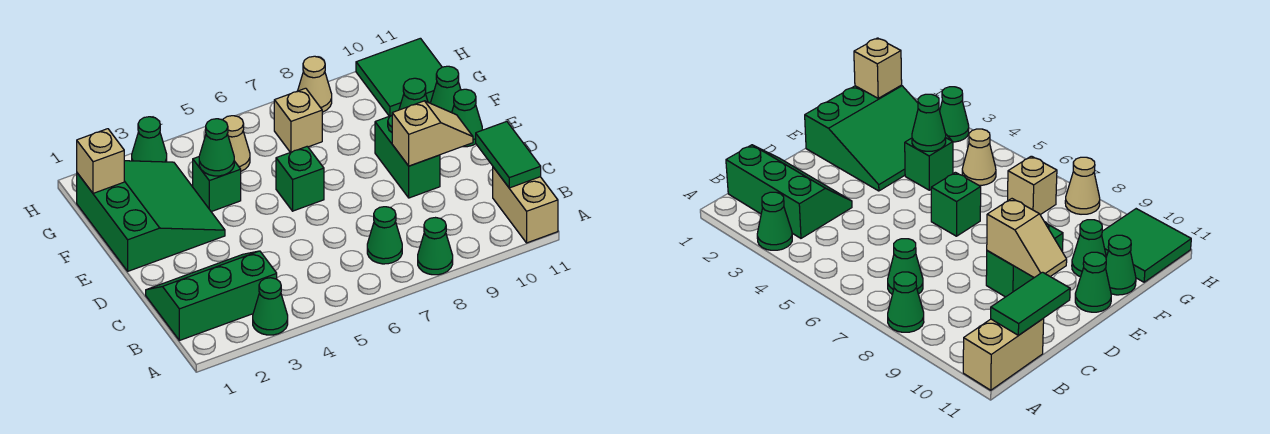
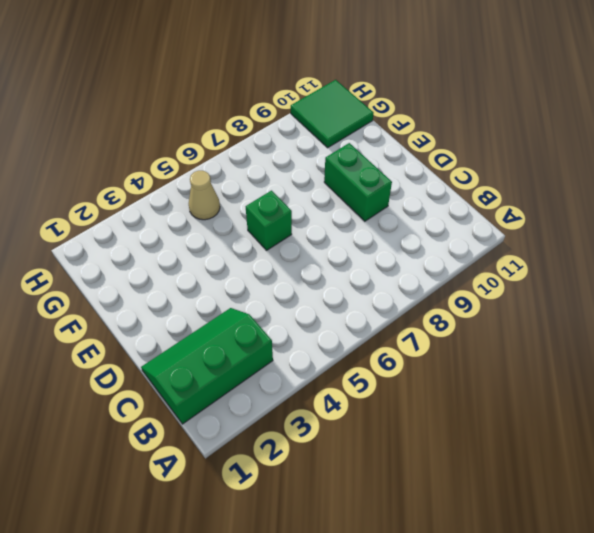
none -> green cone A3 level 1
none -> green cone A8 level 1
none -> tan brick A11:B11 level 1

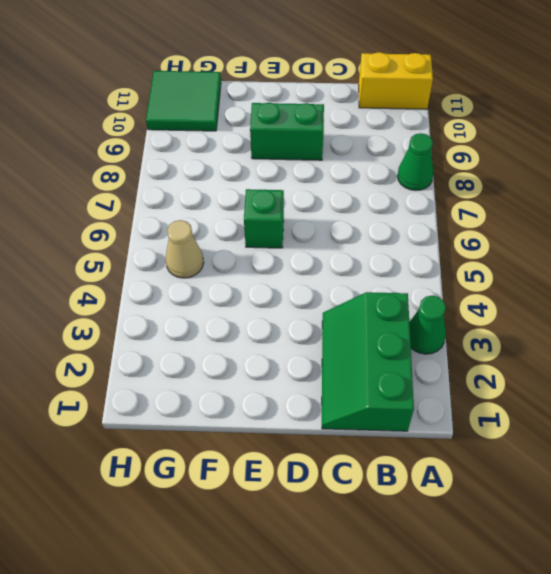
yellow brick A11:B11 level 1 -> tan brick A11:B11 level 1
none -> green cone B7 level 1
none -> green slope E1:G3 level 1 top 1
none -> green cone E11 level 1

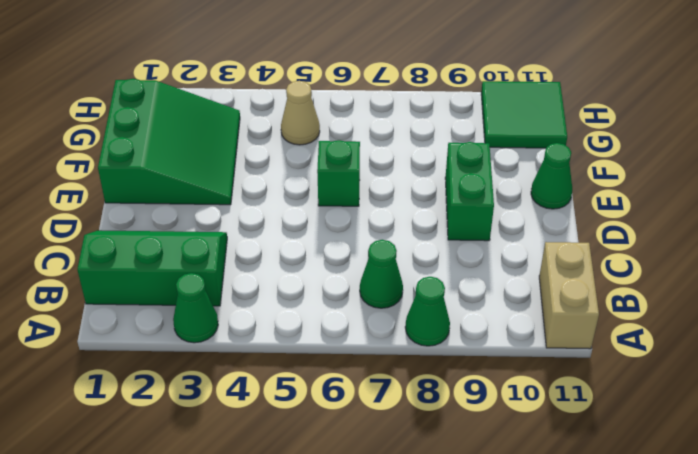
none -> green brick F4 level 1
none -> green cone F10 level 1
none -> green cone F11 level 1

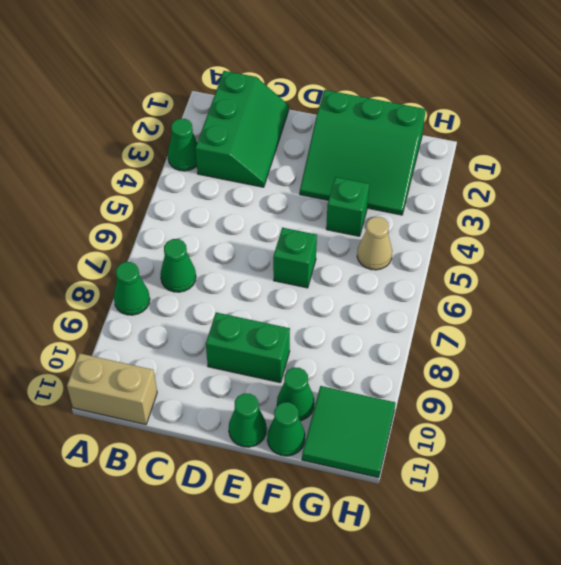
none -> tan brick G7 level 1
none -> green cone H3 level 1
none -> tan cone H8 level 1

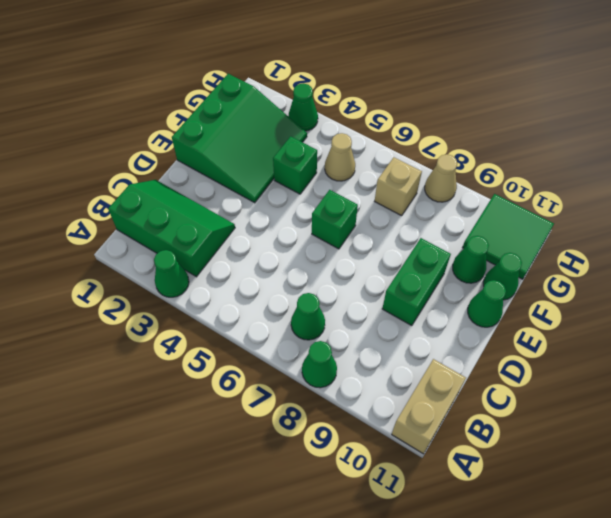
none -> green tile B11:C11 level 2
none -> tan slope D9:D10 level 2 top 9
none -> green cone F4 level 2

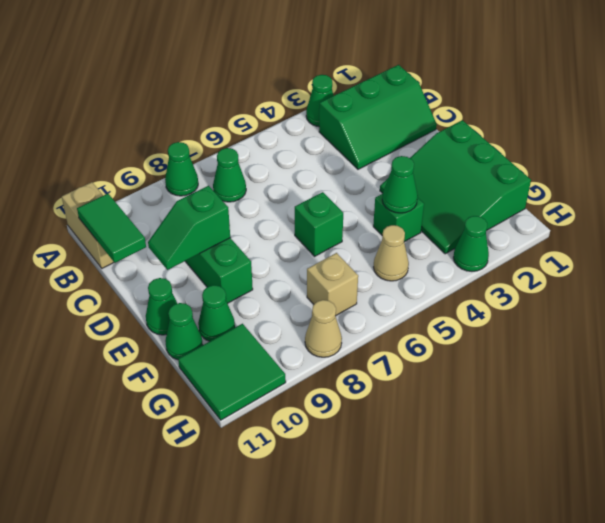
green slope D9:D10 level 2 top 9 -> tan slope D9:D10 level 2 top 9
none -> tan brick G1 level 2

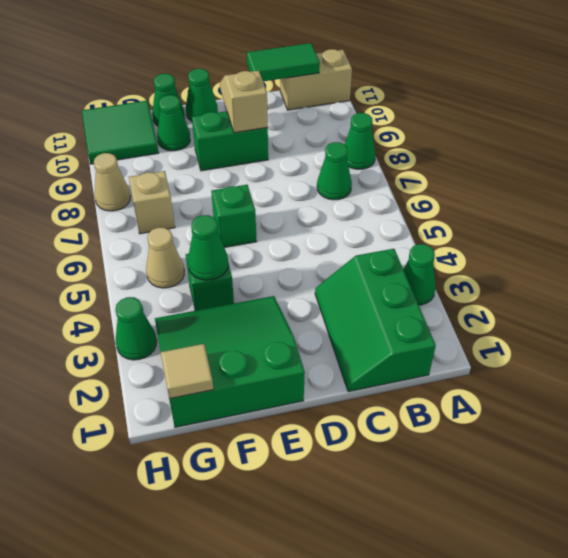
tan tile G1 level 2 -> tan brick G1 level 2

